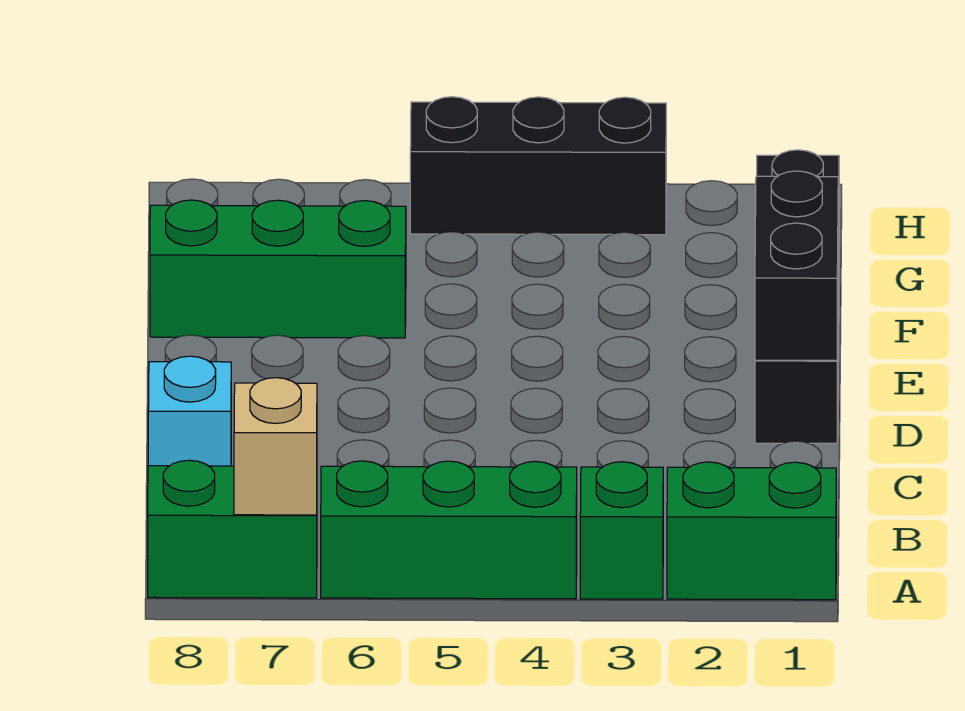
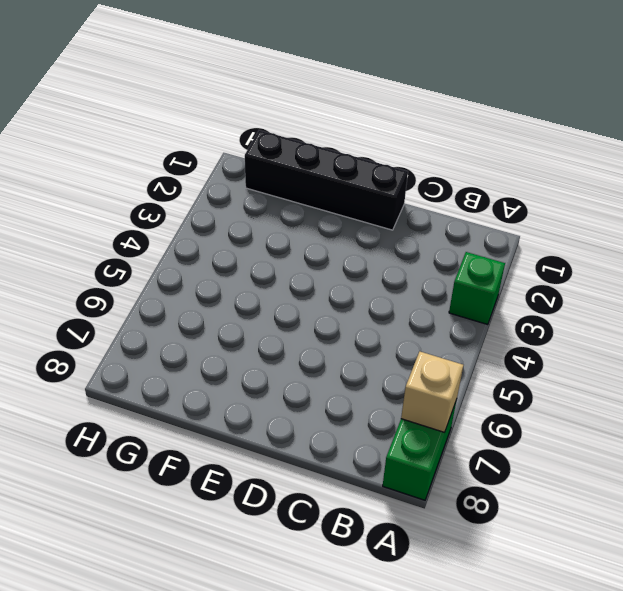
none -> green brick A1:A2 level 1
none -> green brick A4:A6 level 1

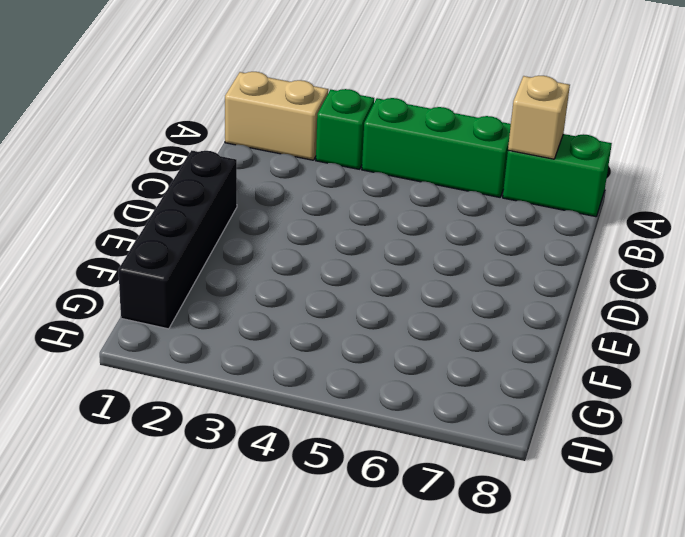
tan brick A1:A2 level 1 -> green brick A1:A2 level 1
none -> cyan brick C8 level 1
none -> green brick F6:F8 level 1

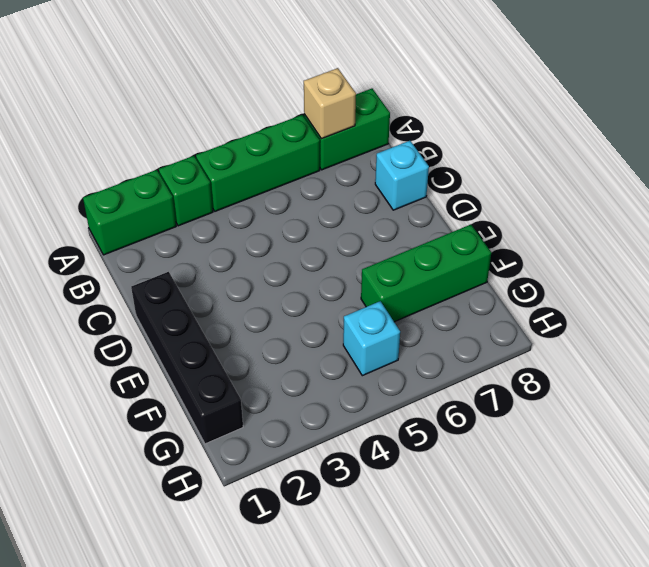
cyan brick G5 level 1 -> none
none -> black brick H3:H5 level 1
none -> black brick D1:E1 level 2

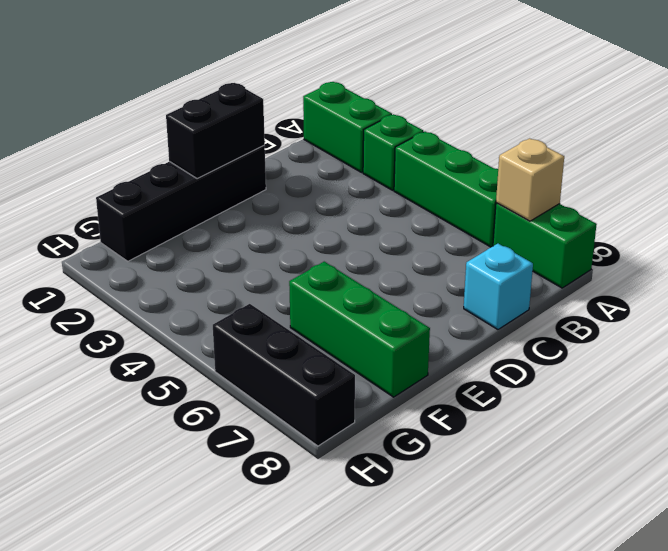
black brick H6:H8 level 1 -> black brick H3:H5 level 1

